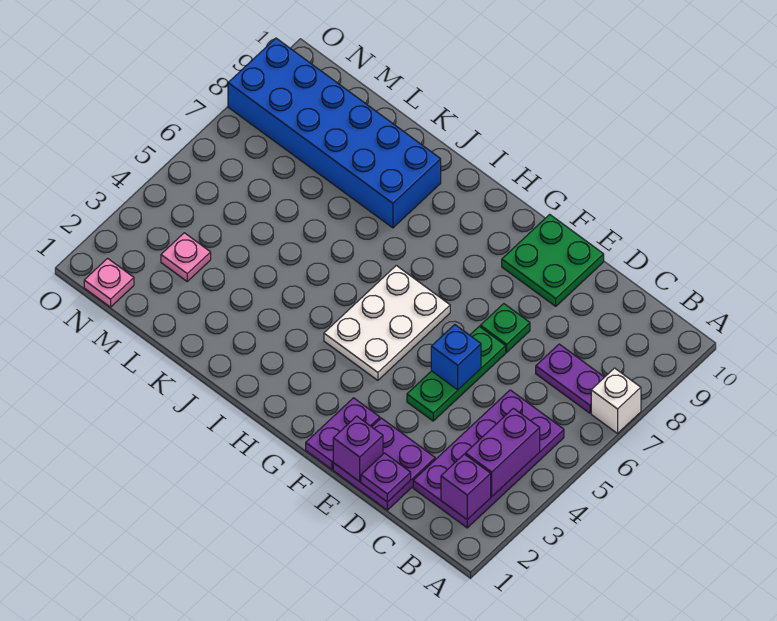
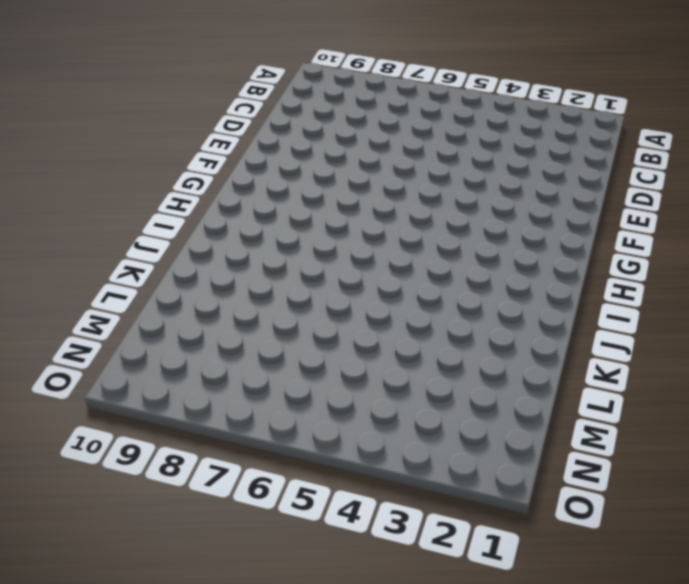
none -> white brick A7 level 1
none -> purple plate B2:C5 level 1
none -> purple plate B7:C7 level 1

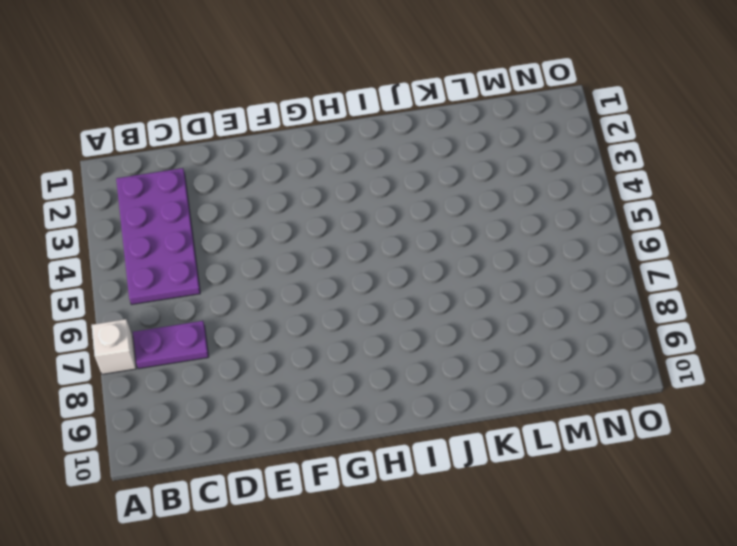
none -> purple plate D1:E2 level 1
none -> green plate E4:E6 level 1
none -> green plate E7 level 1

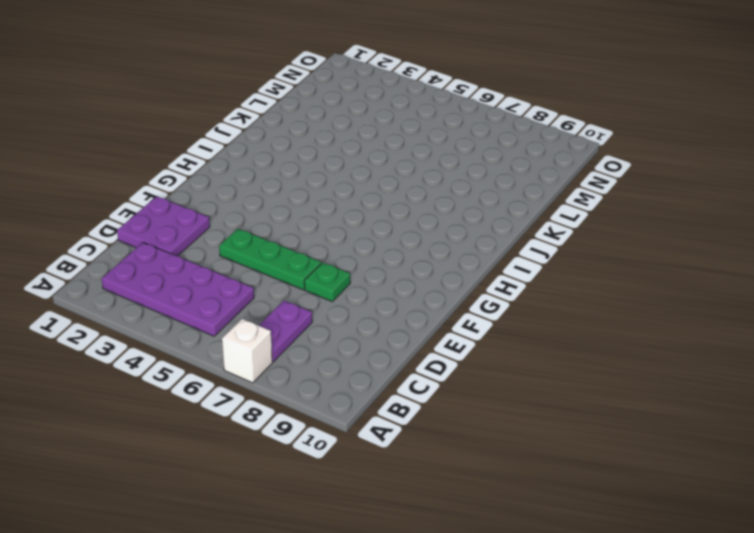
none -> green plate E9:F10 level 1
none -> purple plate F1:F2 level 1
none -> white plate G4:H6 level 1

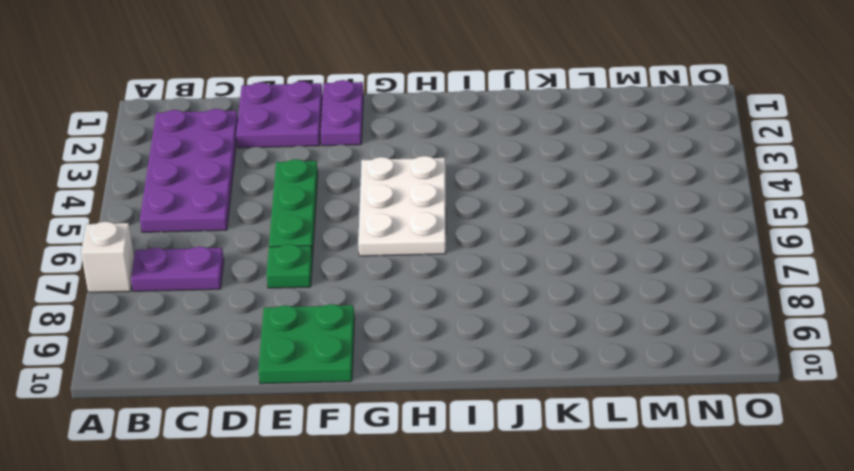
none -> blue brick J8:O9 level 1
none -> pink plate M3 level 1
none -> pink plate N1 level 1

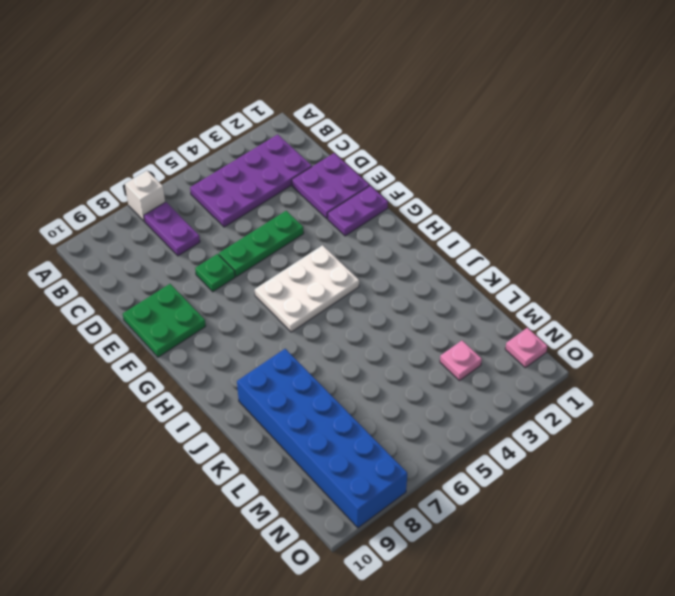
none -> purple brick B2 level 2
none -> purple brick B3:B4 level 2
none -> purple plate D1 level 2

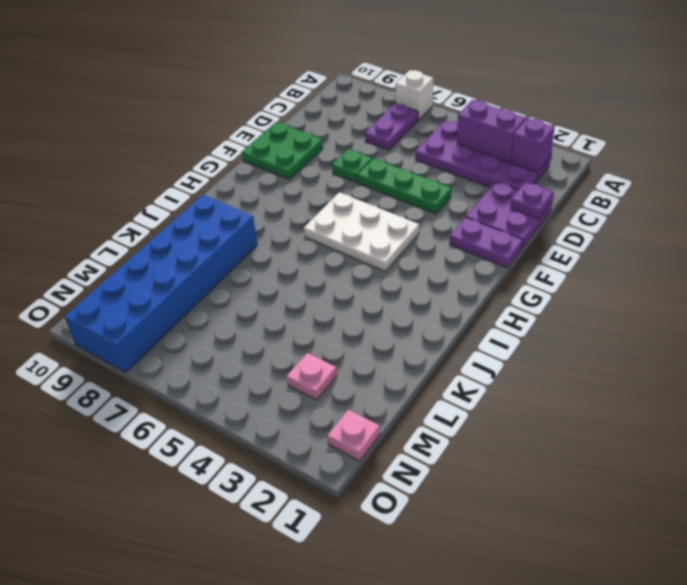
none -> purple brick E1 level 2
none -> blue brick E5 level 2

